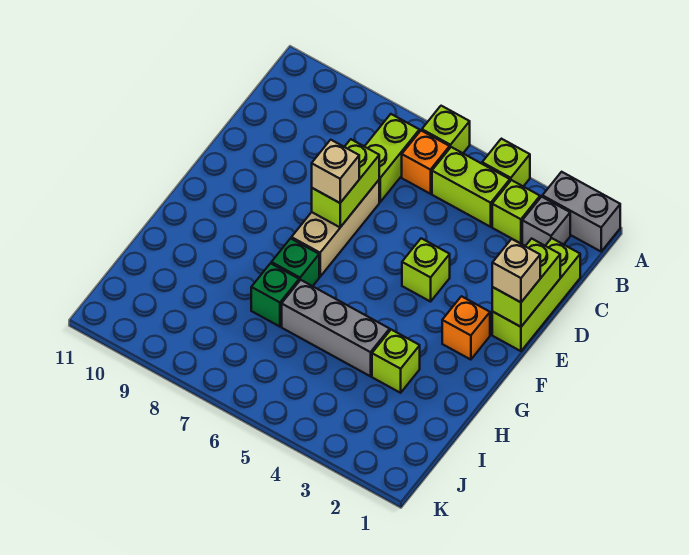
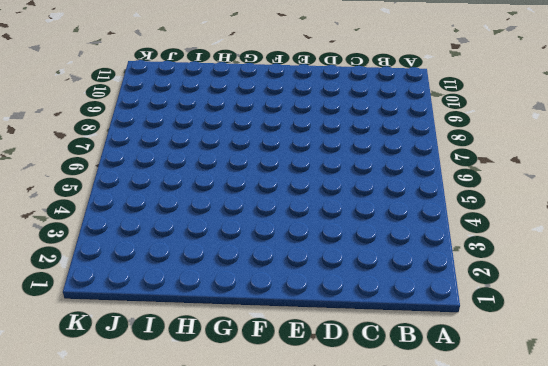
none -> grey brick A1:A2 level 1
none -> lime brick A4 level 1
none -> lime brick A6 level 1

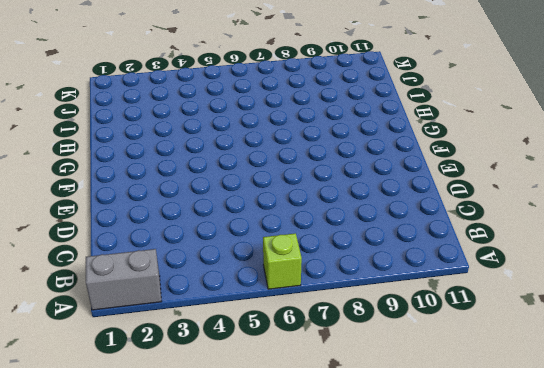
none -> lime brick A4 level 1
none -> grey brick B2 level 1
none -> lime brick B3 level 1

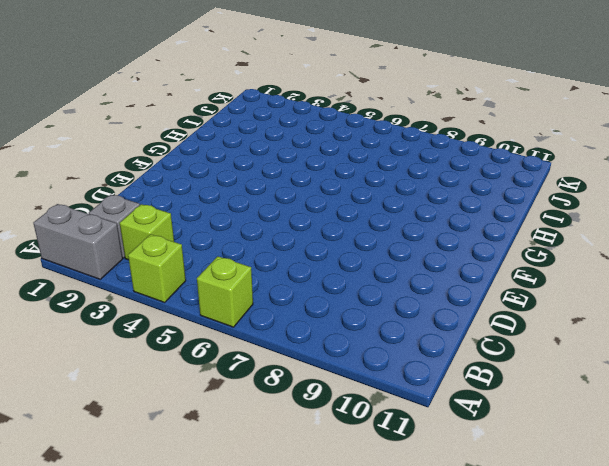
none -> lime brick B4:B5 level 1
none -> orange brick B6 level 1
none -> lime brick B7:C7 level 1

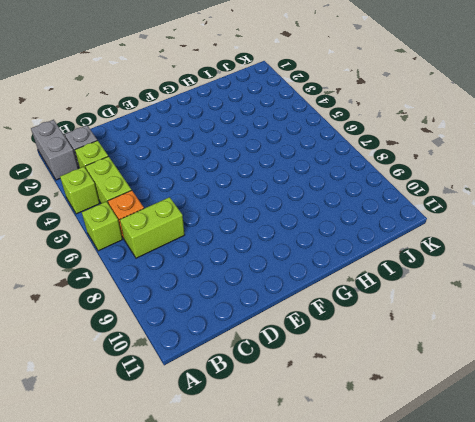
none -> lime brick C1:E1 level 1
none -> tan brick D7:F7 level 1
none -> lime brick E4 level 1

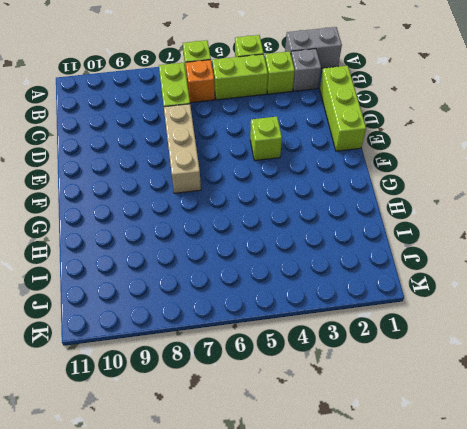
none -> orange brick F2 level 1
none -> green brick G7 level 1
none -> lime brick H3 level 1

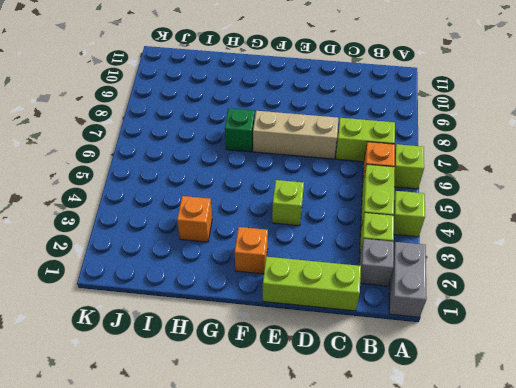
orange brick H3 level 1 -> lime brick H3 level 1
none -> grey brick H4:H6 level 1
none -> green brick H7 level 1
none -> lime brick D1:E1 level 2

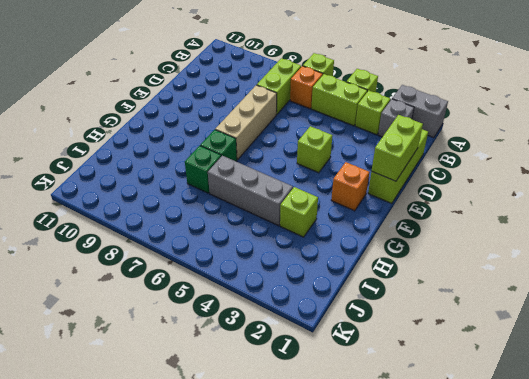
none -> lime brick D7:E7 level 2
none -> tan brick E1 level 3
none -> tan brick E7 level 3

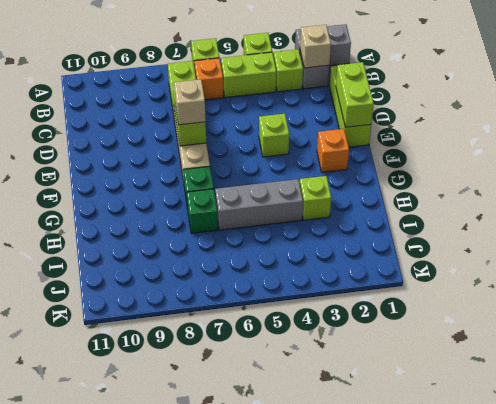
tan brick B2 level 2 -> tan brick E1 level 3

